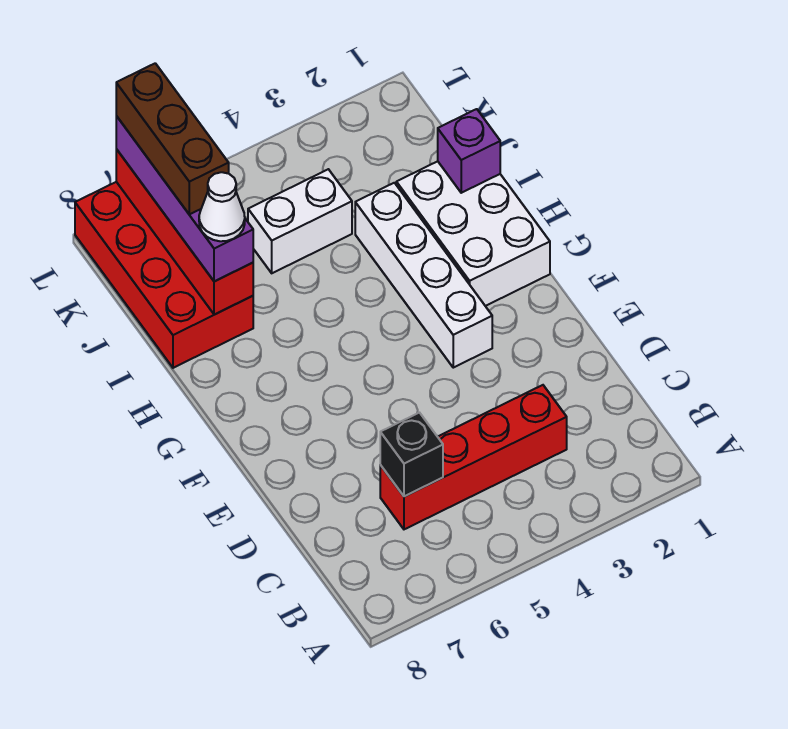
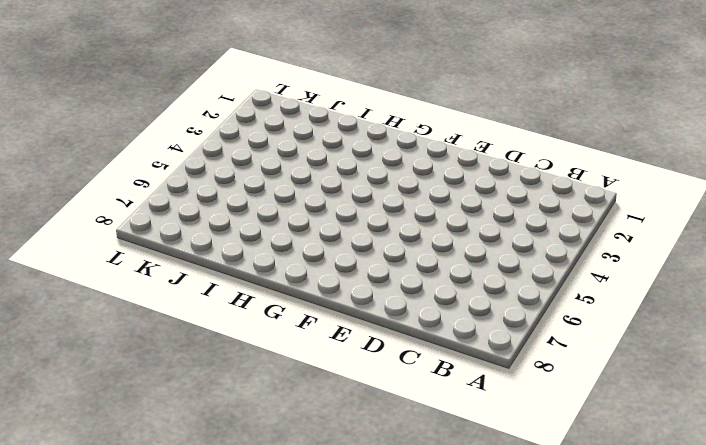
none -> red brick C3:C6 level 1
none -> white brick F3:I3 level 1

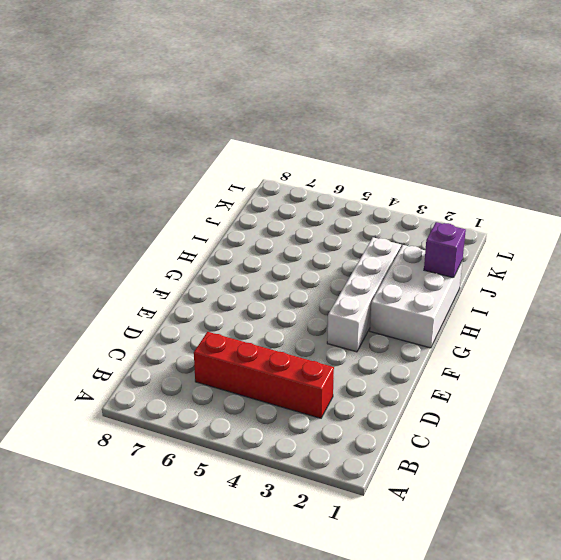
none -> red brick I7:L8 level 1
none -> white brick J4:J5 level 1

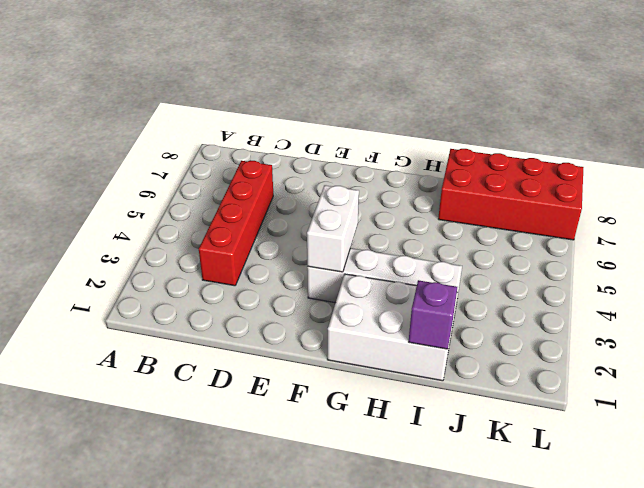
white brick F3:F4 level 2 -> white brick J4:J5 level 1
none -> black brick C6 level 2
none -> red brick I7:L7 level 2

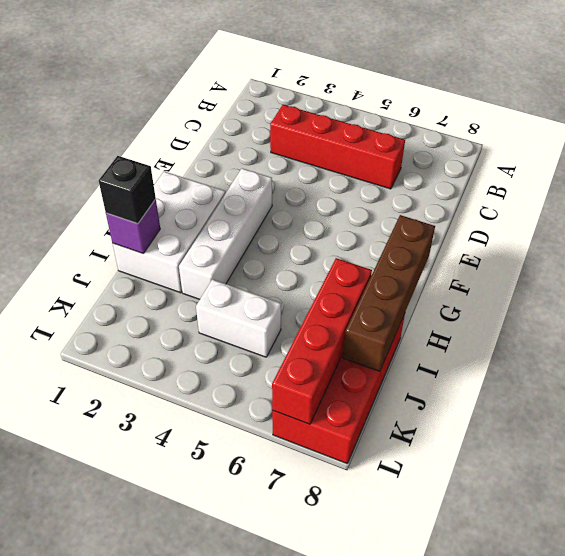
brown brick G8:J8 level 2 -> none
black brick I1 level 3 -> black brick C6 level 2
none -> purple brick I7:L7 level 3
none -> white cone I7 level 4

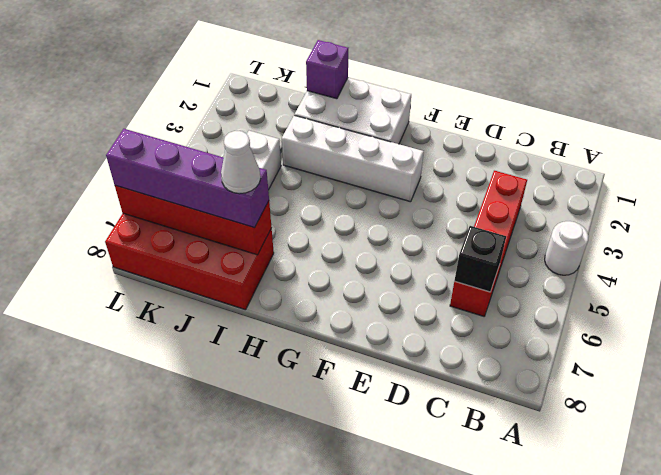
white round brick A4 level 1 -> none
none -> brown brick J7:L7 level 4

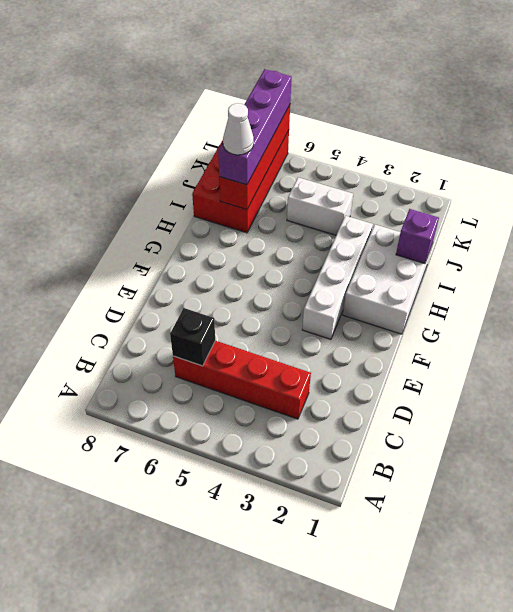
none -> brown brick J7:L7 level 4

